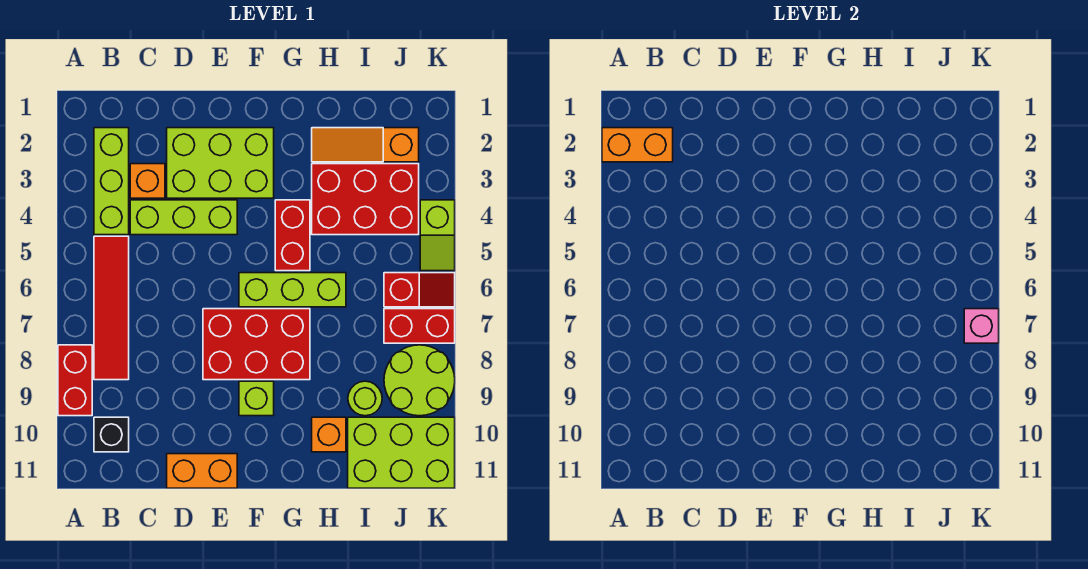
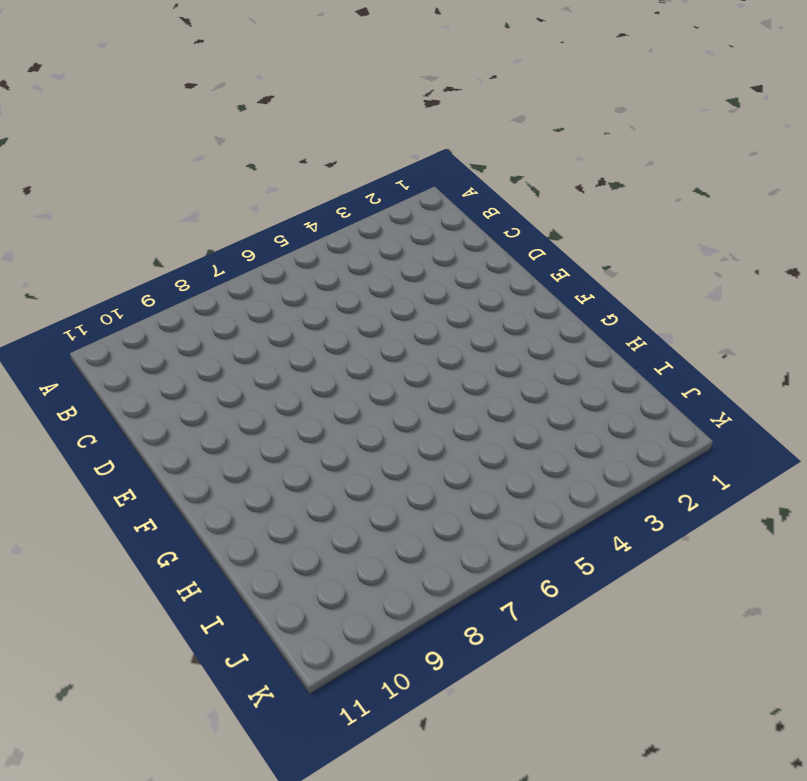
none -> red brick A8:A9 level 1
none -> lime brick B2:B4 level 1
none -> red tile B5:B8 level 1

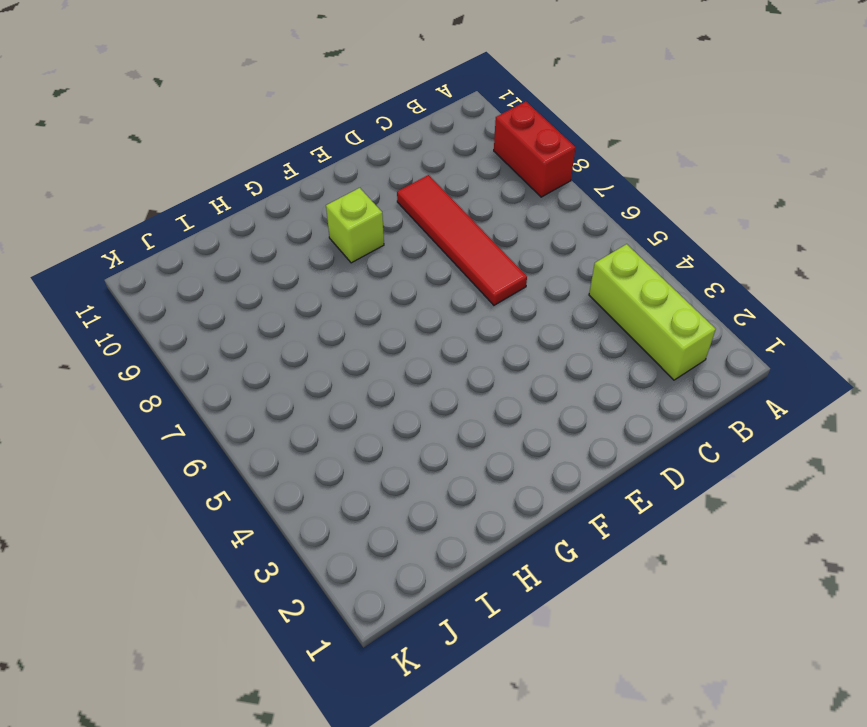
red tile D6:D9 level 1 -> red tile B5:B8 level 1
none -> black brick B10 level 1
none -> orange brick C3 level 1
none -> lime brick C4:E4 level 1

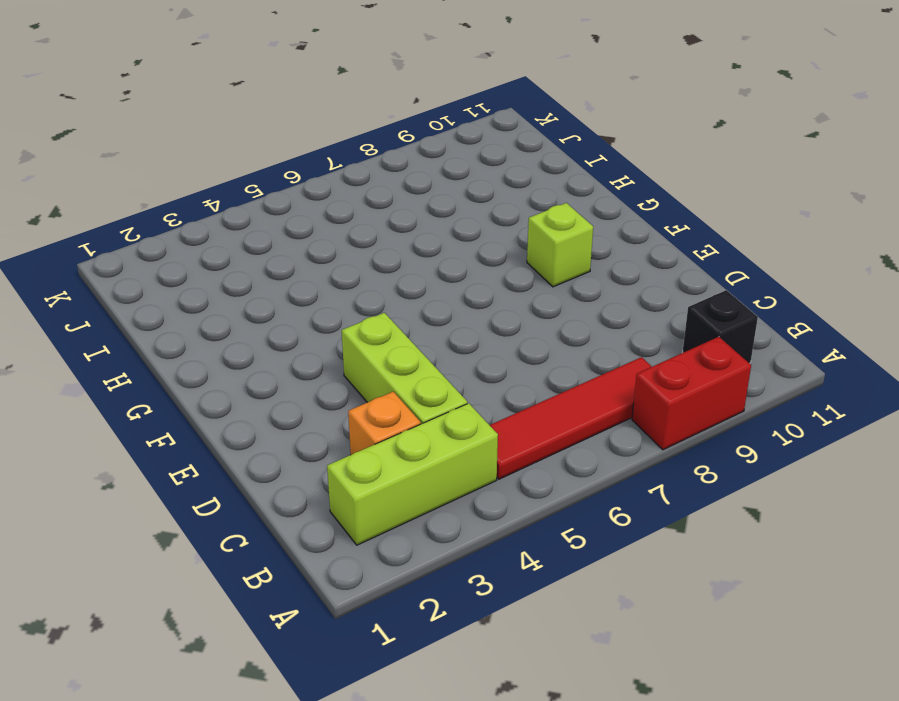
none -> lime brick D2:F3 level 1
none -> orange brick D11:E11 level 1
none -> red brick E7:G8 level 1

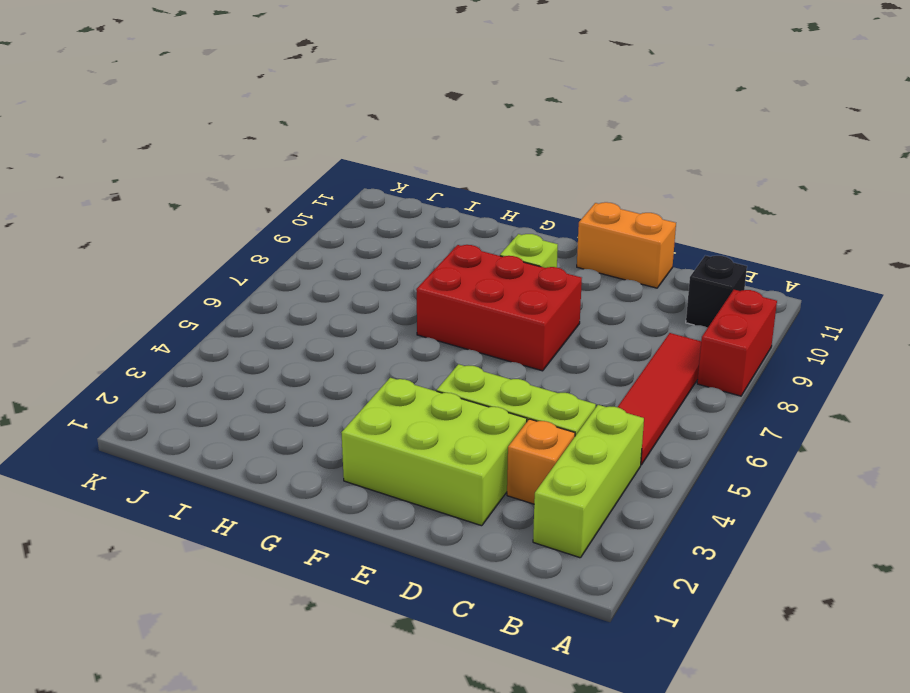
none -> lime brick F6:H6 level 1
none -> red brick G4:G5 level 1
none -> orange slope H2:J2 level 1 top J

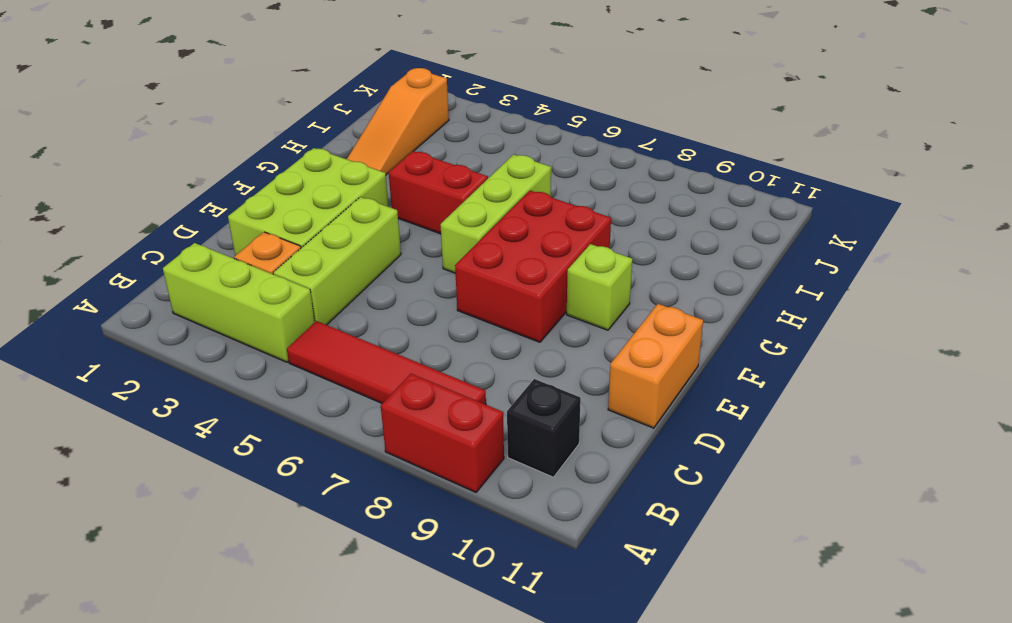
none -> red brick H3:J4 level 1
none -> orange brick H10 level 1
none -> lime round brick I9 level 1

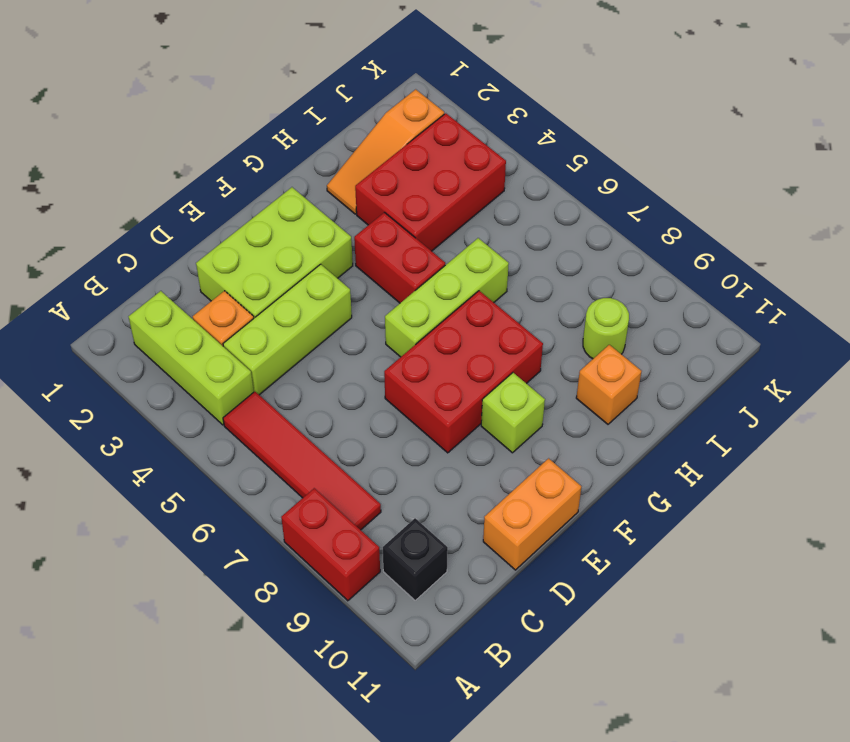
none -> lime brick I10:K11 level 1
none -> red slope J6:K6 level 1 top J
none -> red brick J7:K7 level 1

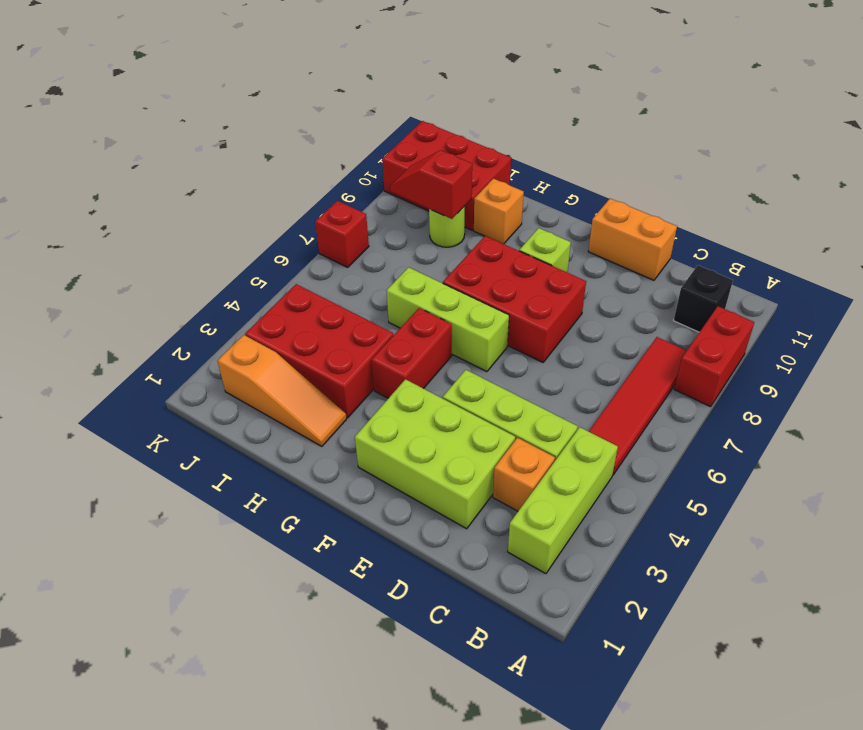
red slope I9:J9 level 2 top I -> red slope J6:K6 level 1 top J
red brick I10:K11 level 1 -> lime brick I10:K11 level 1
red brick K7 level 1 -> red brick J7:K7 level 1
none -> lime round brick J8:K9 level 1
none -> lime slope K4:K5 level 1 top 4
none -> orange brick A2:B2 level 2

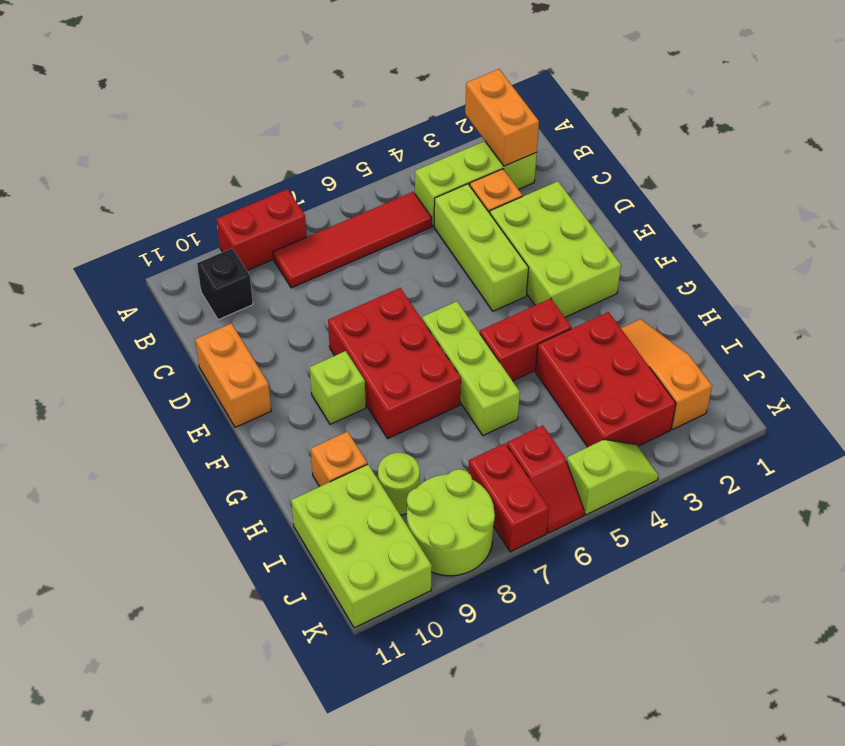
lime slope K4:K5 level 1 top 5 -> lime slope K4:K5 level 1 top 4
none -> pink brick K7 level 2

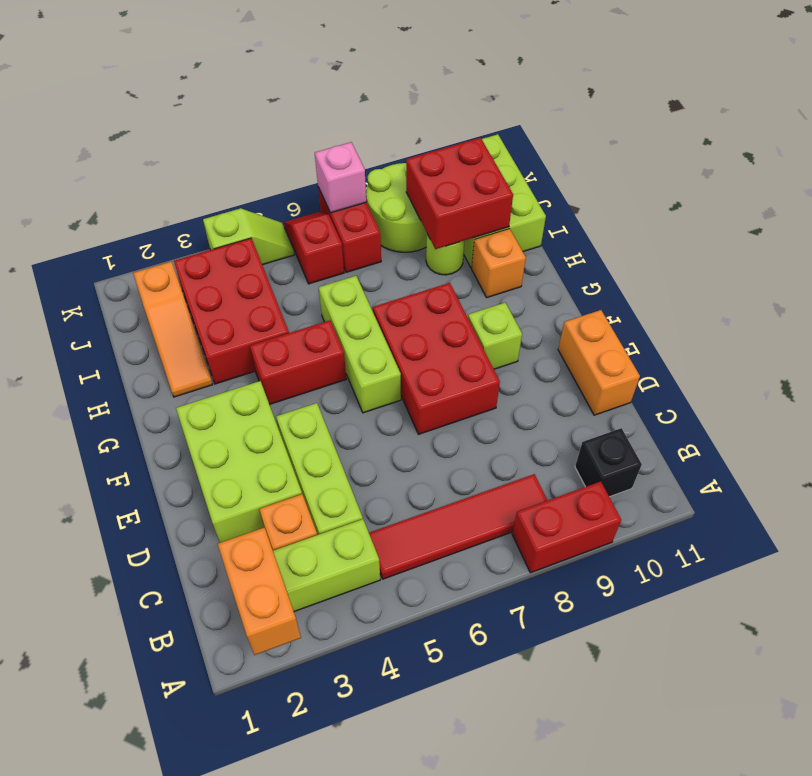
red brick I9:J10 level 2 -> none

